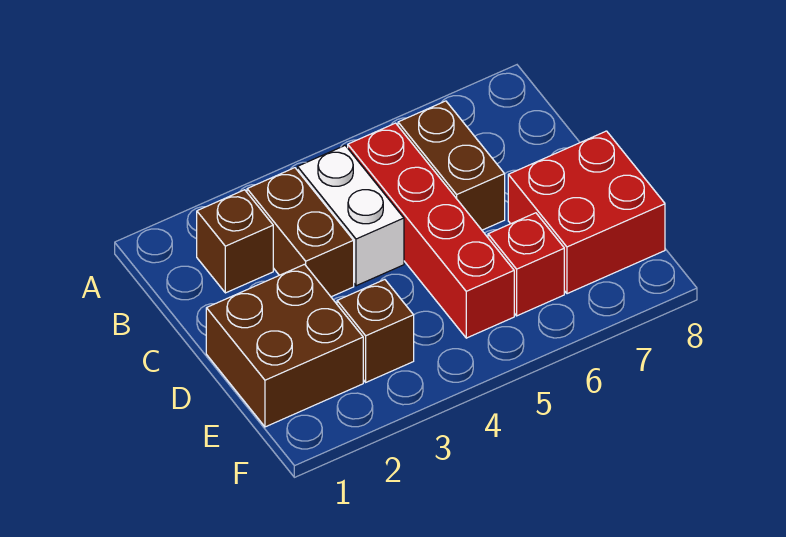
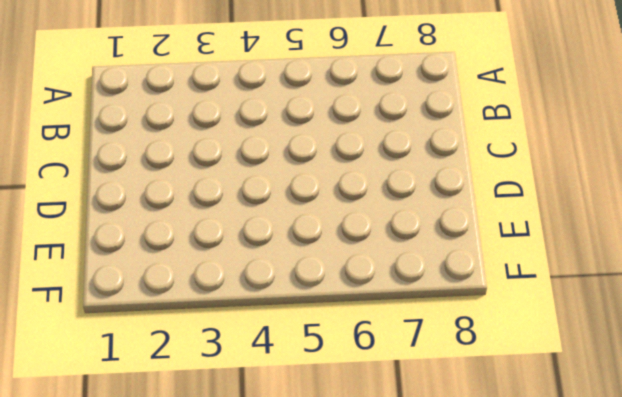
none -> brown brick B2 level 1
none -> brown brick B3:C3 level 1

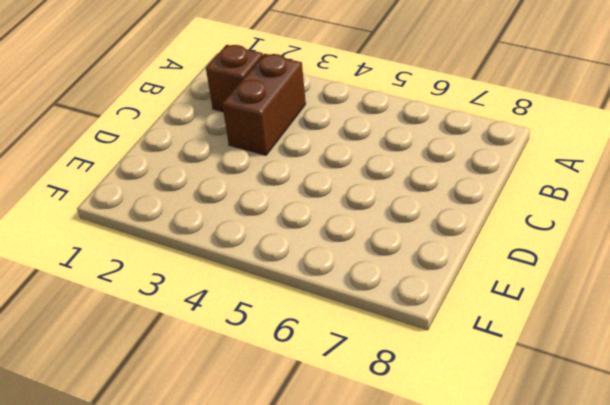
none -> white brick B4:C4 level 1
none -> red brick B5:E5 level 1

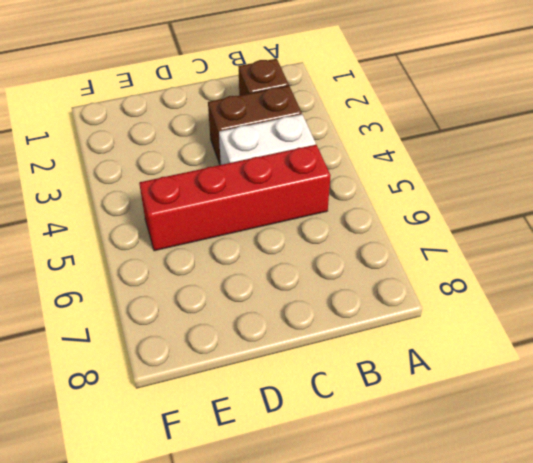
none -> brown brick B6:C6 level 1
none -> brown brick D1:E2 level 1

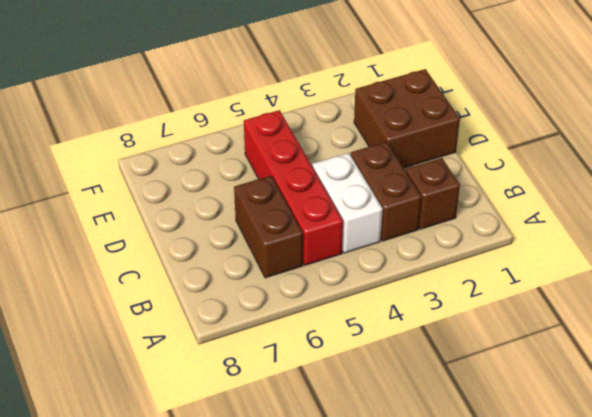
none -> red brick D7:E8 level 1
none -> brown brick E3 level 1

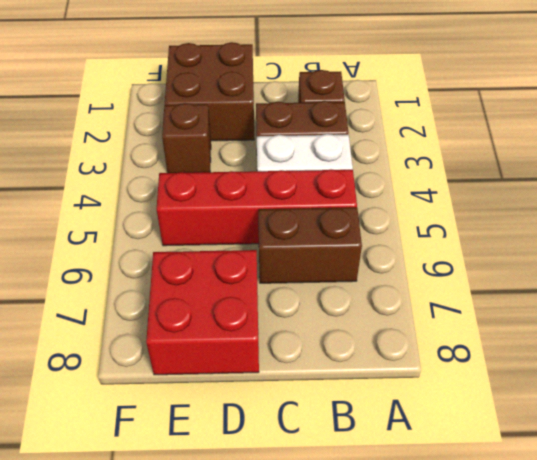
none -> red brick E6 level 1

